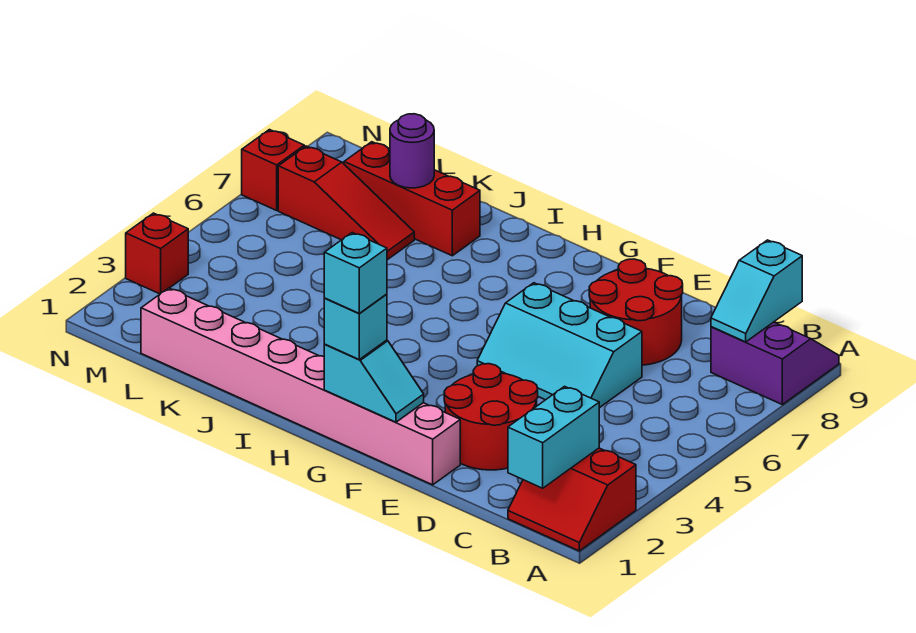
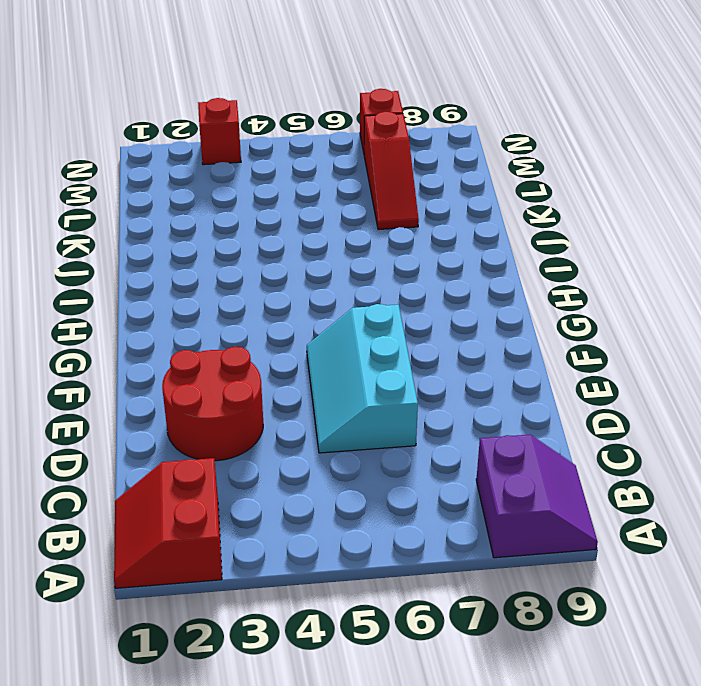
none -> red round brick D7:E8 level 1
none -> pink brick E1:L1 level 1
none -> red brick J8:L8 level 1

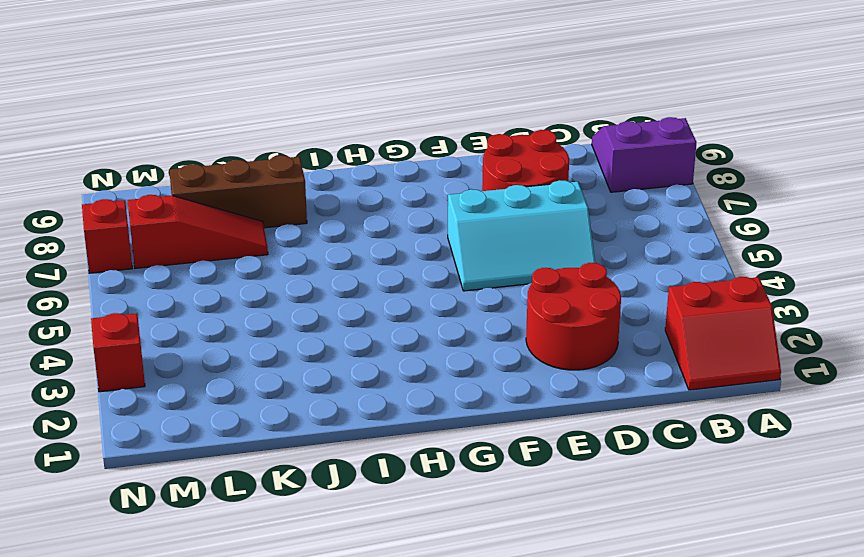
brown brick J8:L8 level 1 -> red brick J8:L8 level 1
none -> pink brick E1:L1 level 1
none -> cyan brick B1:B2 level 2
none -> cyan slope B8:B9 level 2 top 9

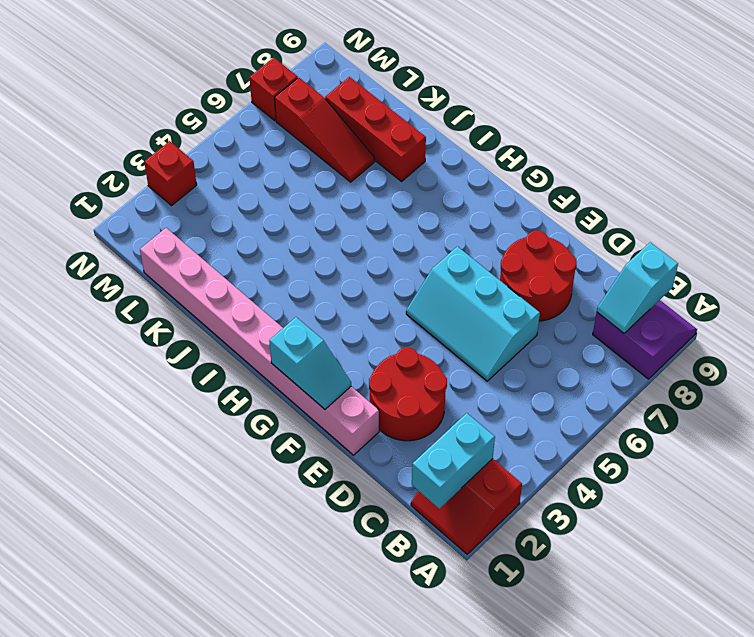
none -> purple round brick K8 level 2
none -> cyan brick G1 level 3
none -> cyan brick G1 level 4

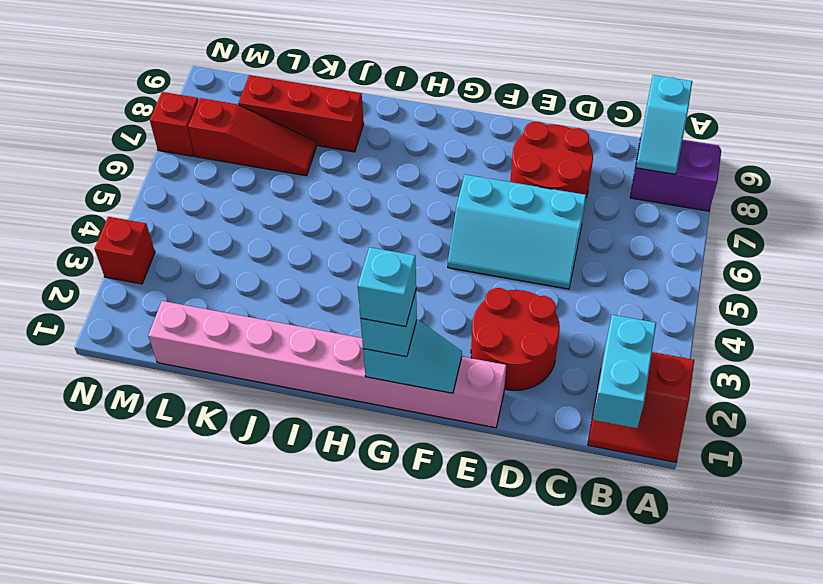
none -> purple round brick K8 level 2

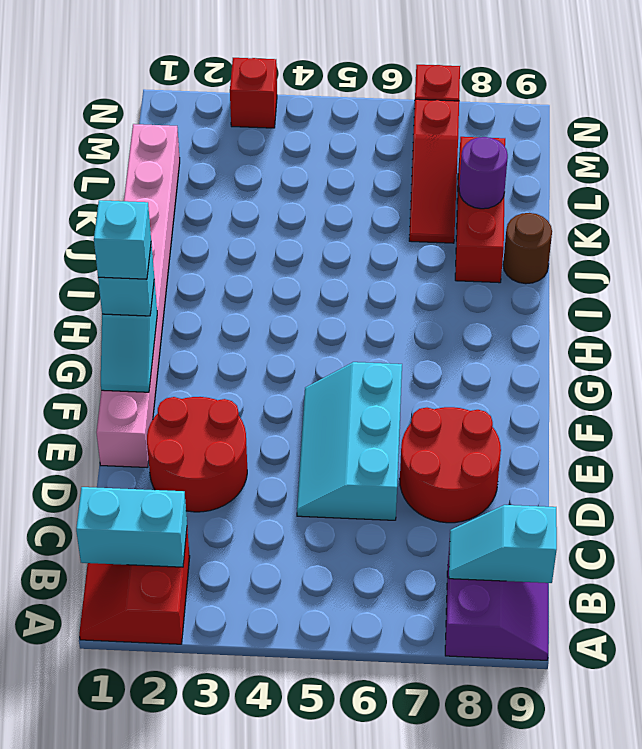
brown round brick J9 level 1 -> none

